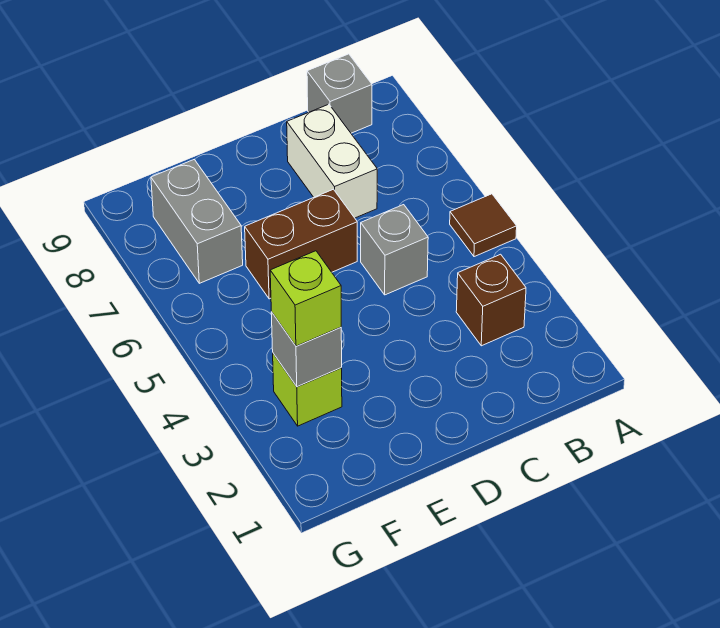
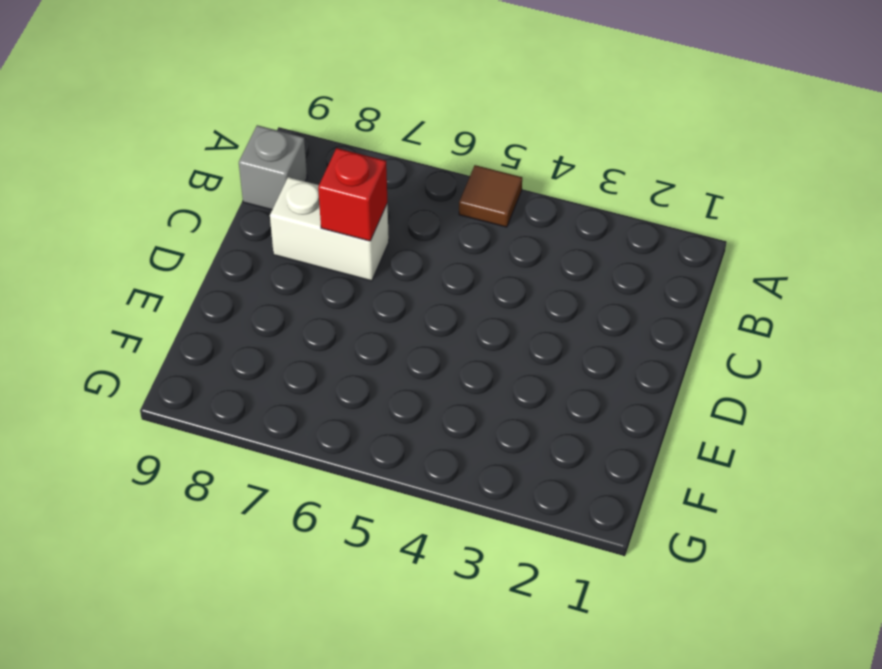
red brick C7 level 2 -> none
none -> brown brick B3 level 1
none -> grey brick C5 level 1

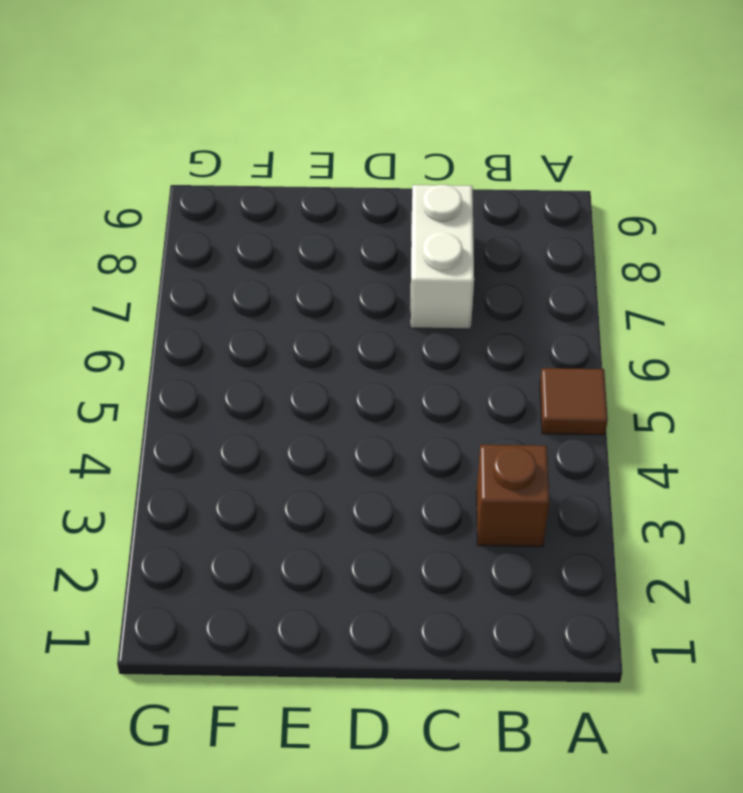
none -> grey brick B9 level 1
none -> grey brick C5 level 1

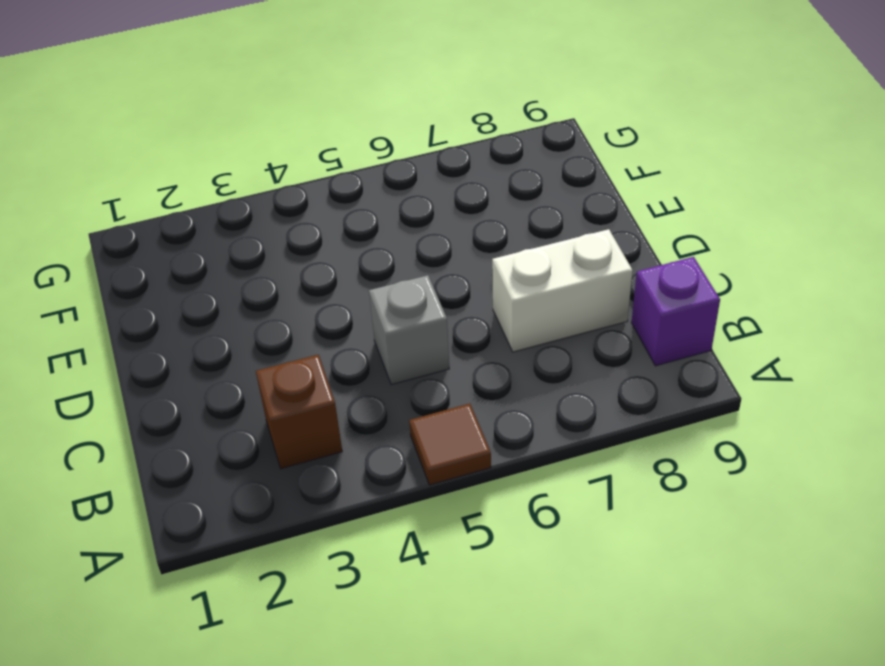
purple brick B9 level 1 -> grey brick B9 level 1
none -> brown brick D6:E6 level 1
none -> lime brick F3 level 1

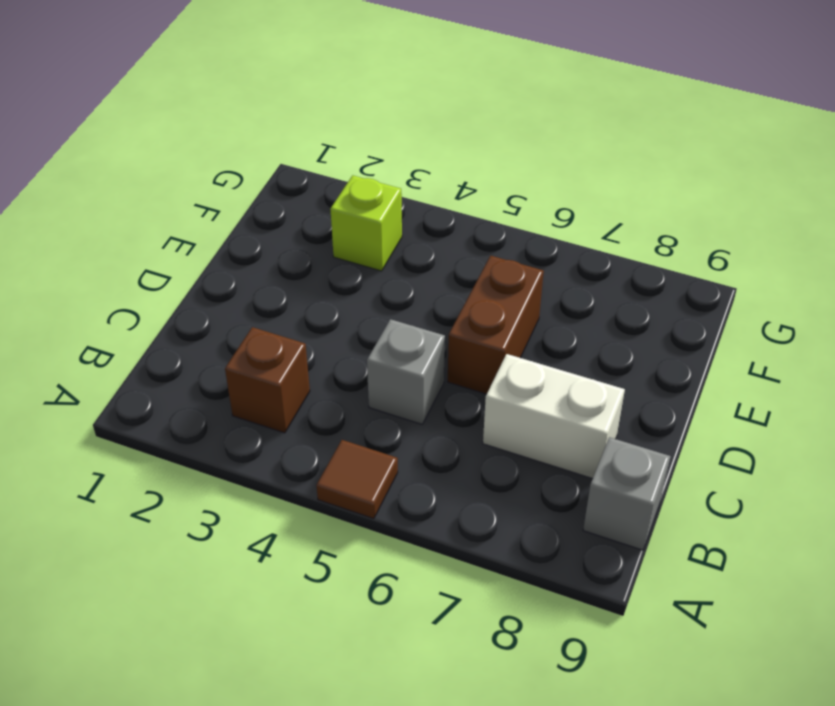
none -> grey brick F7:F8 level 1
none -> grey brick F3 level 2

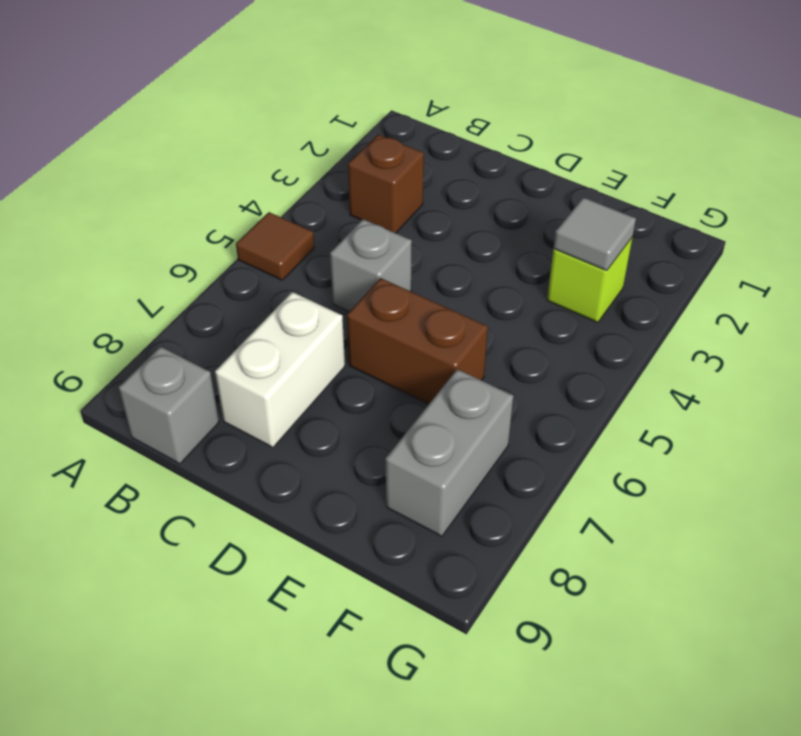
grey tile F3 level 2 -> grey brick F3 level 2
none -> lime brick F3 level 3

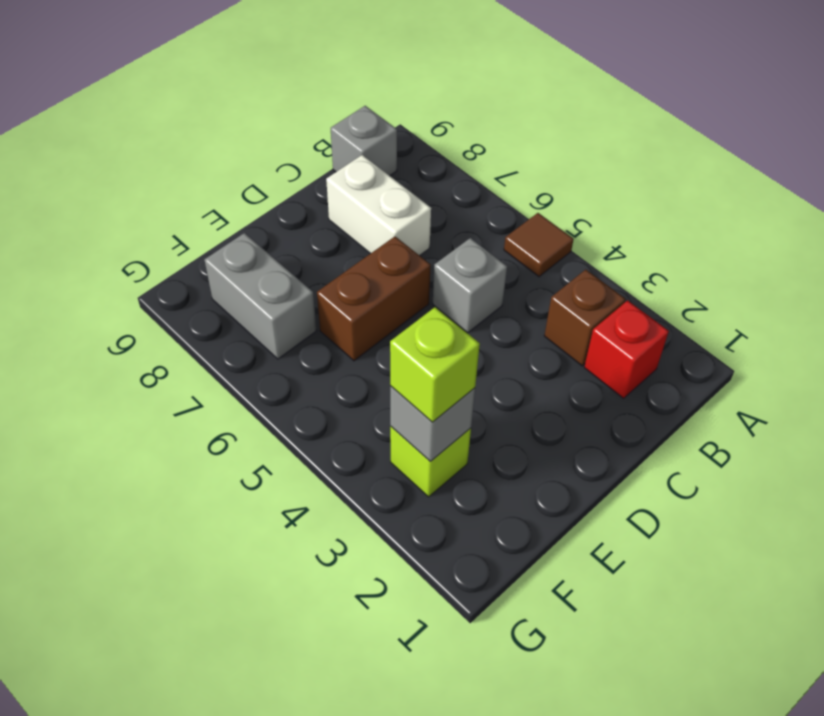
red brick B2 level 1 -> none

